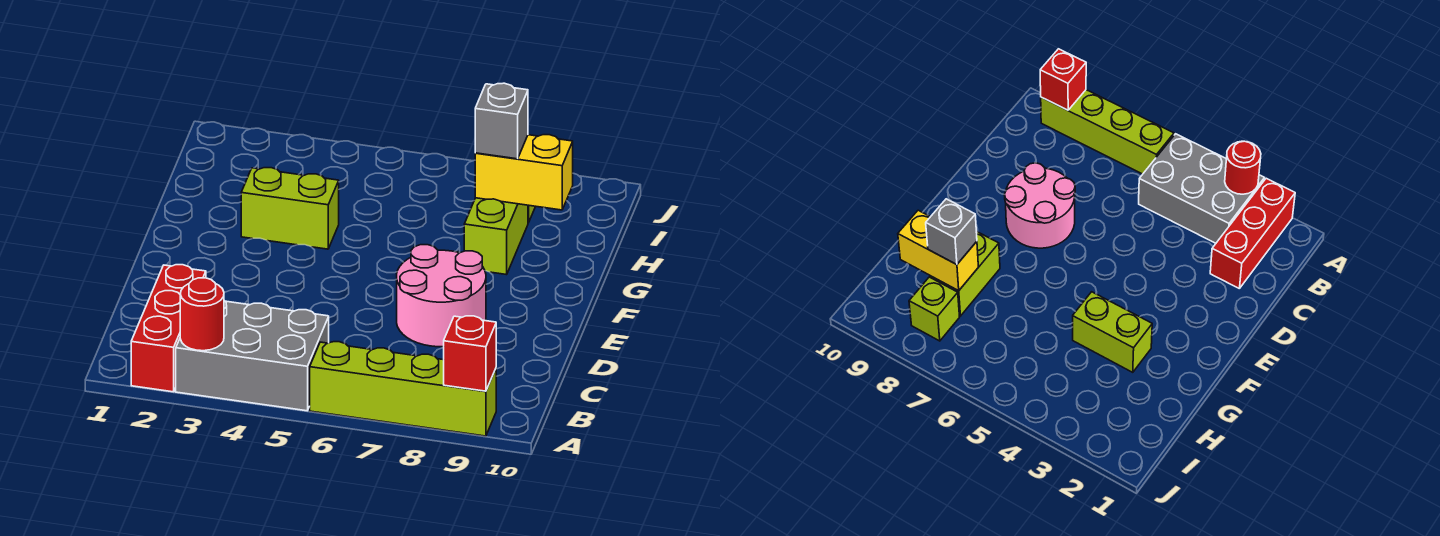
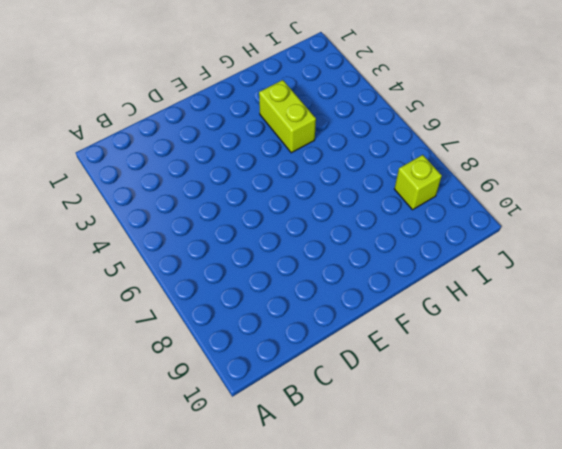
none -> red brick A2:C2 level 1
none -> grey brick A3:B5 level 1

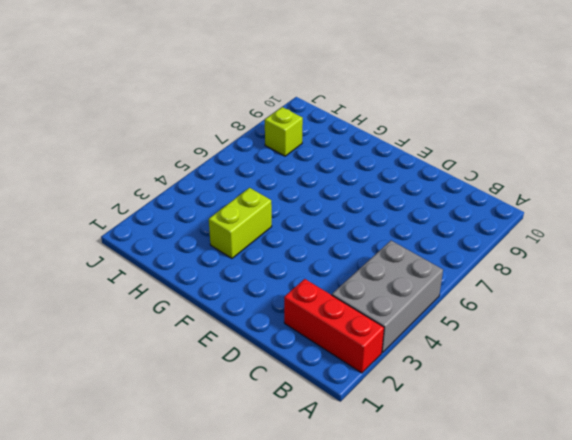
none -> lime brick A6:A9 level 1
none -> pink round brick D7:E8 level 1

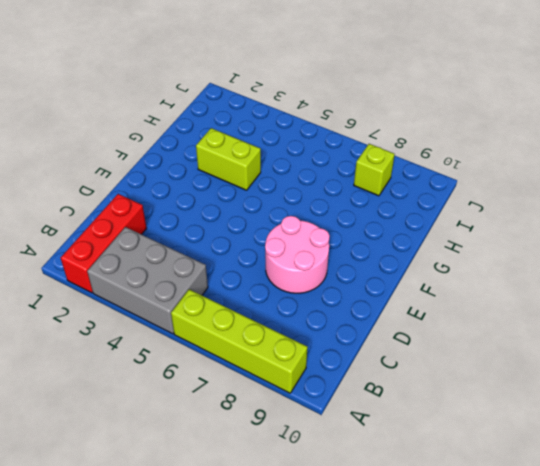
none -> lime brick G8:H8 level 1
none -> red round brick A3 level 2

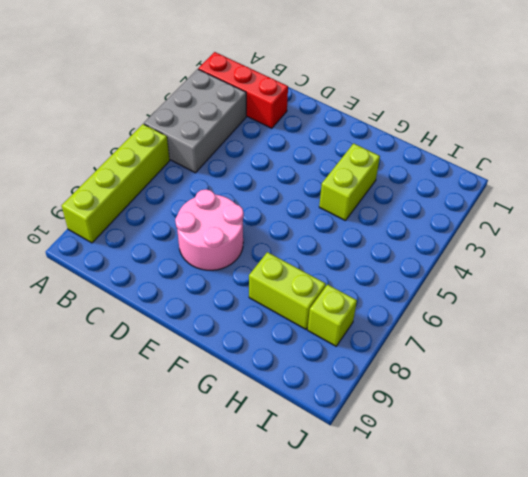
none -> red round brick A3 level 2
none -> red brick A9 level 2

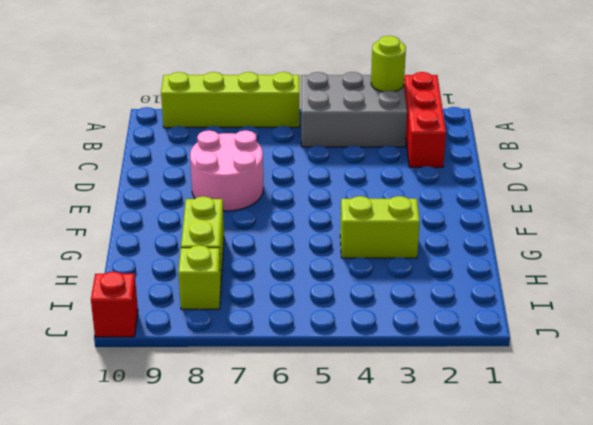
lime round brick A3 level 2 -> red round brick A3 level 2
red brick J10 level 1 -> red brick A9 level 2
none -> yellow brick H8:H9 level 2
none -> grey brick H8 level 3

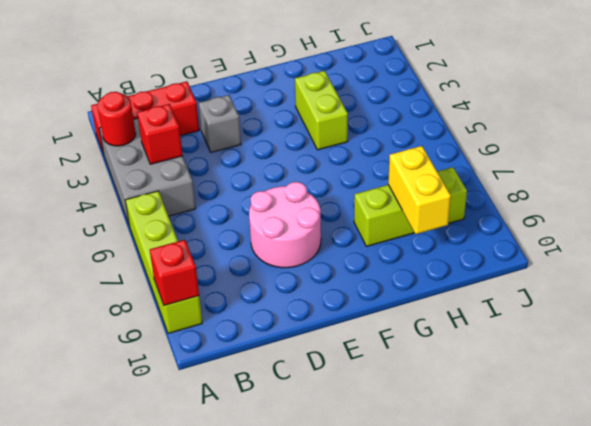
red brick B4 level 2 -> none
grey brick D3 level 1 -> grey brick H8 level 3

